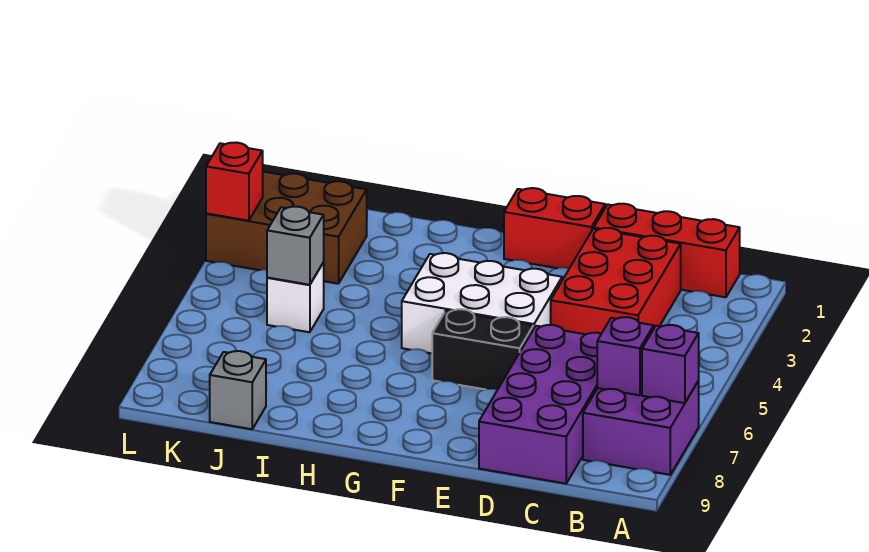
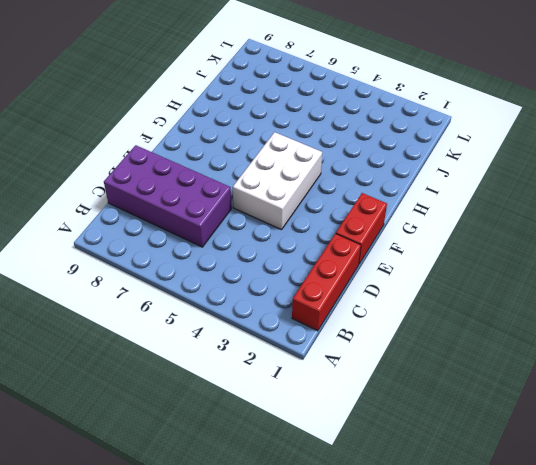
none -> purple brick A7:B8 level 1
none -> red brick C2:D4 level 1
none -> black brick E6:F6 level 1

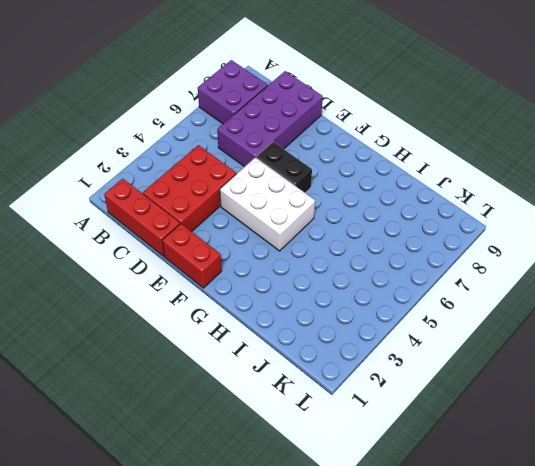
none -> brown brick J2:L3 level 1
none -> white brick J5 level 1
none -> grey brick J9 level 1

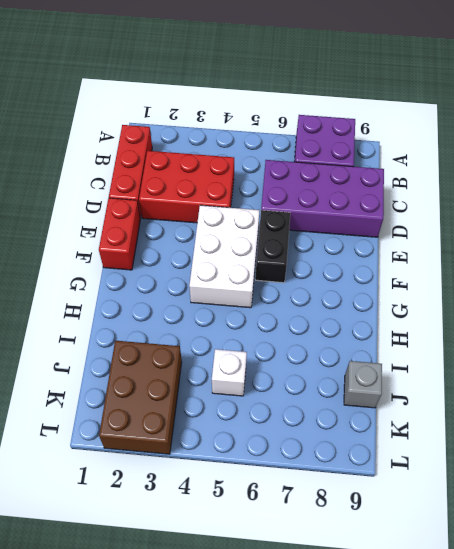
none -> purple brick A7 level 2
none -> purple brick B7 level 2
none -> grey brick J5 level 2

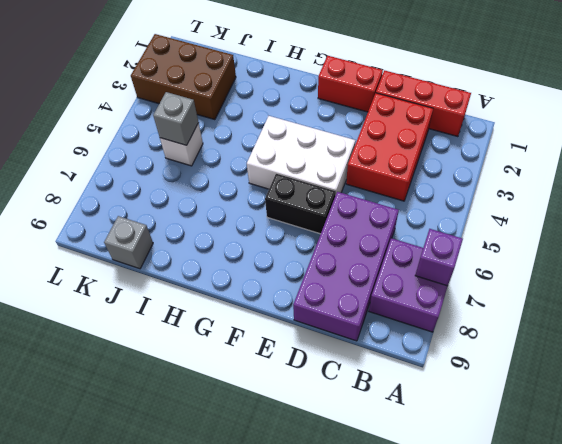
none -> purple brick B7 level 2
none -> red brick L3 level 2

